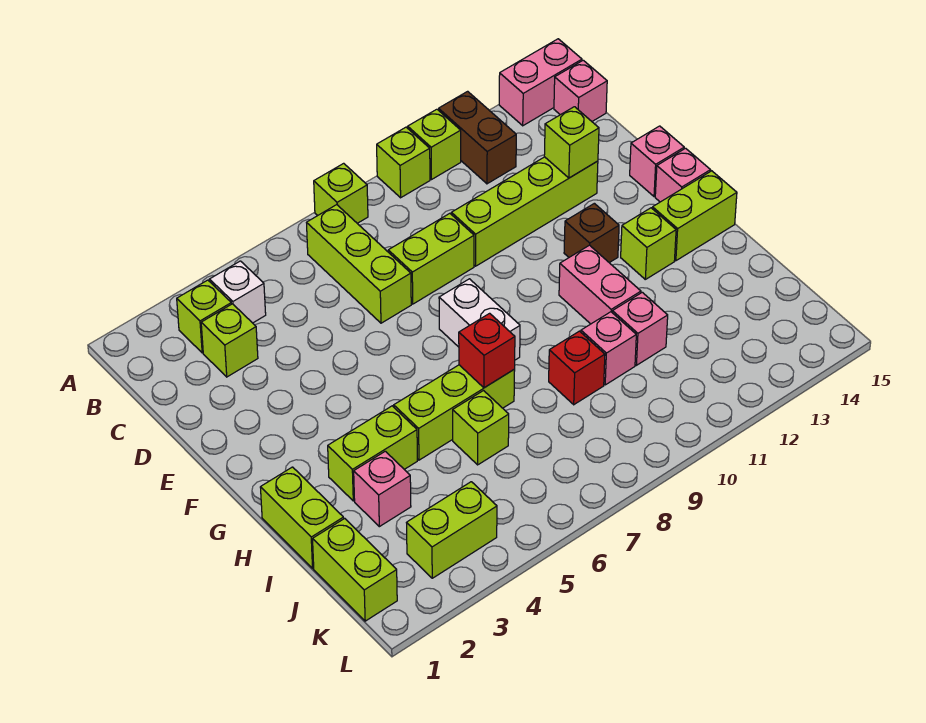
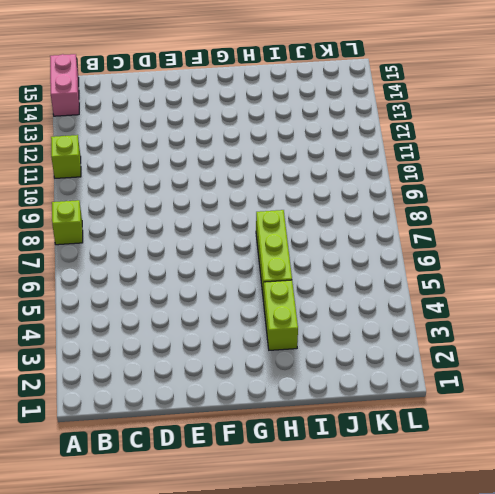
none -> lime brick A10 level 1
none -> brown brick A12:B12 level 1
none -> lime brick B3 level 1
none -> white brick B4 level 1

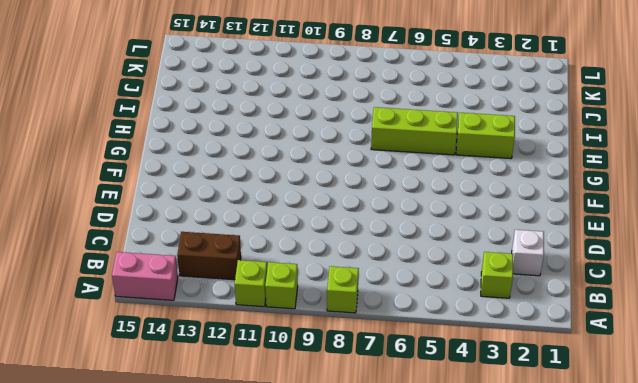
brown brick B12:B13 level 1 -> brown brick A12:B12 level 1
white brick C2 level 1 -> white brick B4 level 1
none -> lime brick B7:D7 level 1
none -> pink brick B15 level 1
none -> lime brick C3 level 1
none -> lime brick D8:D9 level 1

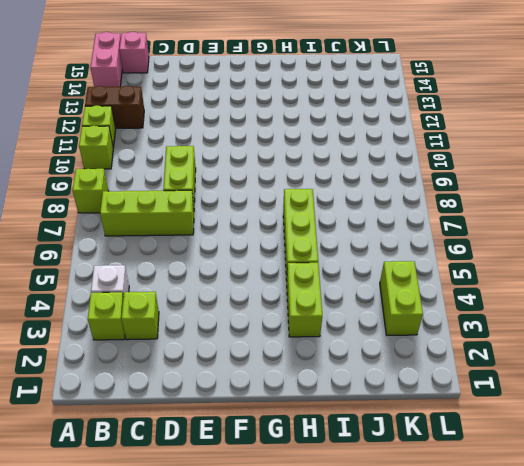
none -> lime brick D10:D13 level 1
none -> pink brick E15 level 1
none -> white brick F8:G8 level 1
none -> brown brick F12 level 1

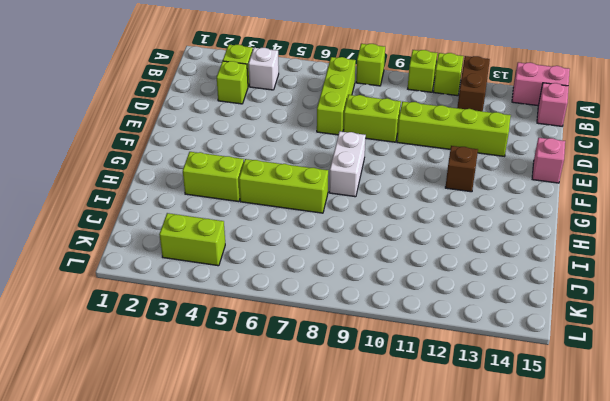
none -> pink brick F15 level 1
none -> pink brick G11:H11 level 1
none -> lime brick G13 level 1
none -> lime brick G14:G15 level 1

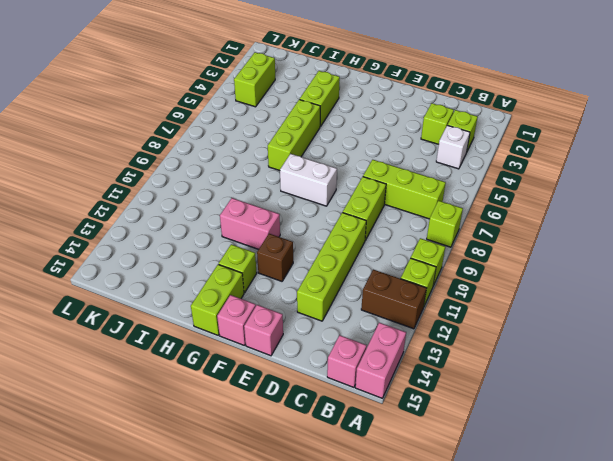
none -> lime brick H1:I1 level 1
none -> pink brick I3 level 1
none -> lime brick I6 level 1
none -> red brick I9 level 1

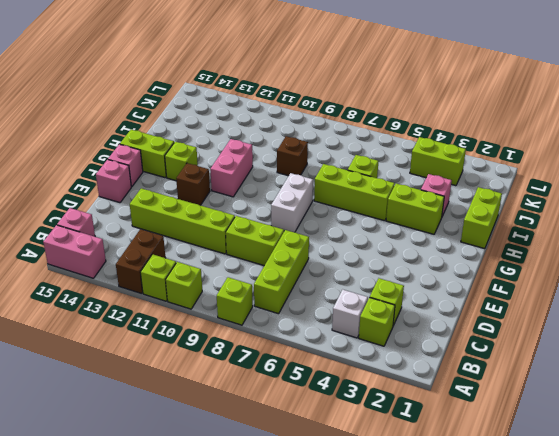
brown brick I9 level 1 -> red brick I9 level 1
none -> pink brick I10 level 1
none -> pink brick I11 level 1
none -> lime brick J1:K1 level 1
none -> lime brick D13 level 2

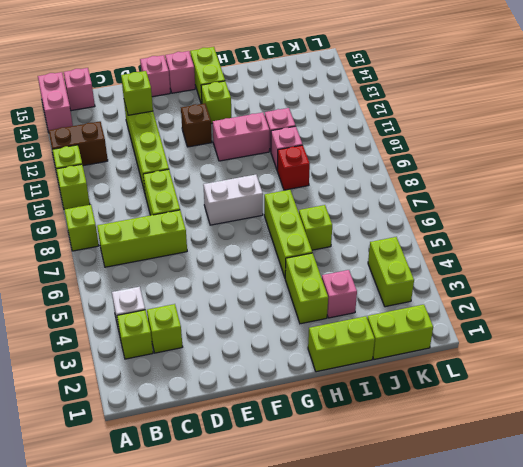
none -> red brick H7 level 2

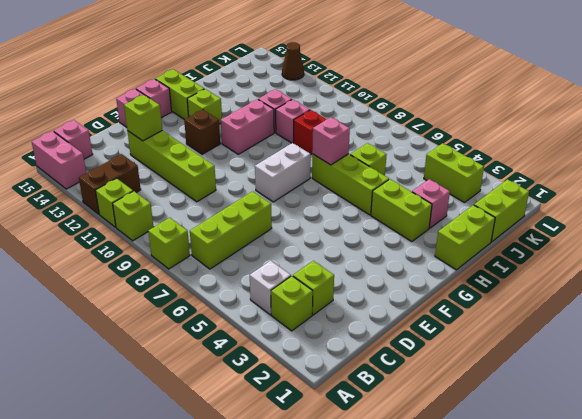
pink brick H7 level 2 -> red brick H7 level 2
brown cone L13 level 1 -> none
none -> lime brick D8:D9 level 1

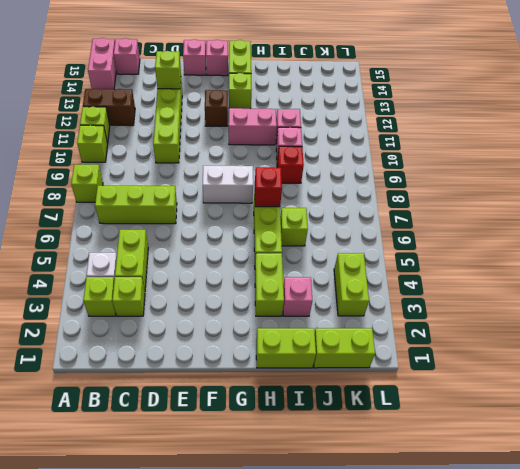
lime brick C4:C5 level 1 -> lime brick D8:D9 level 1

